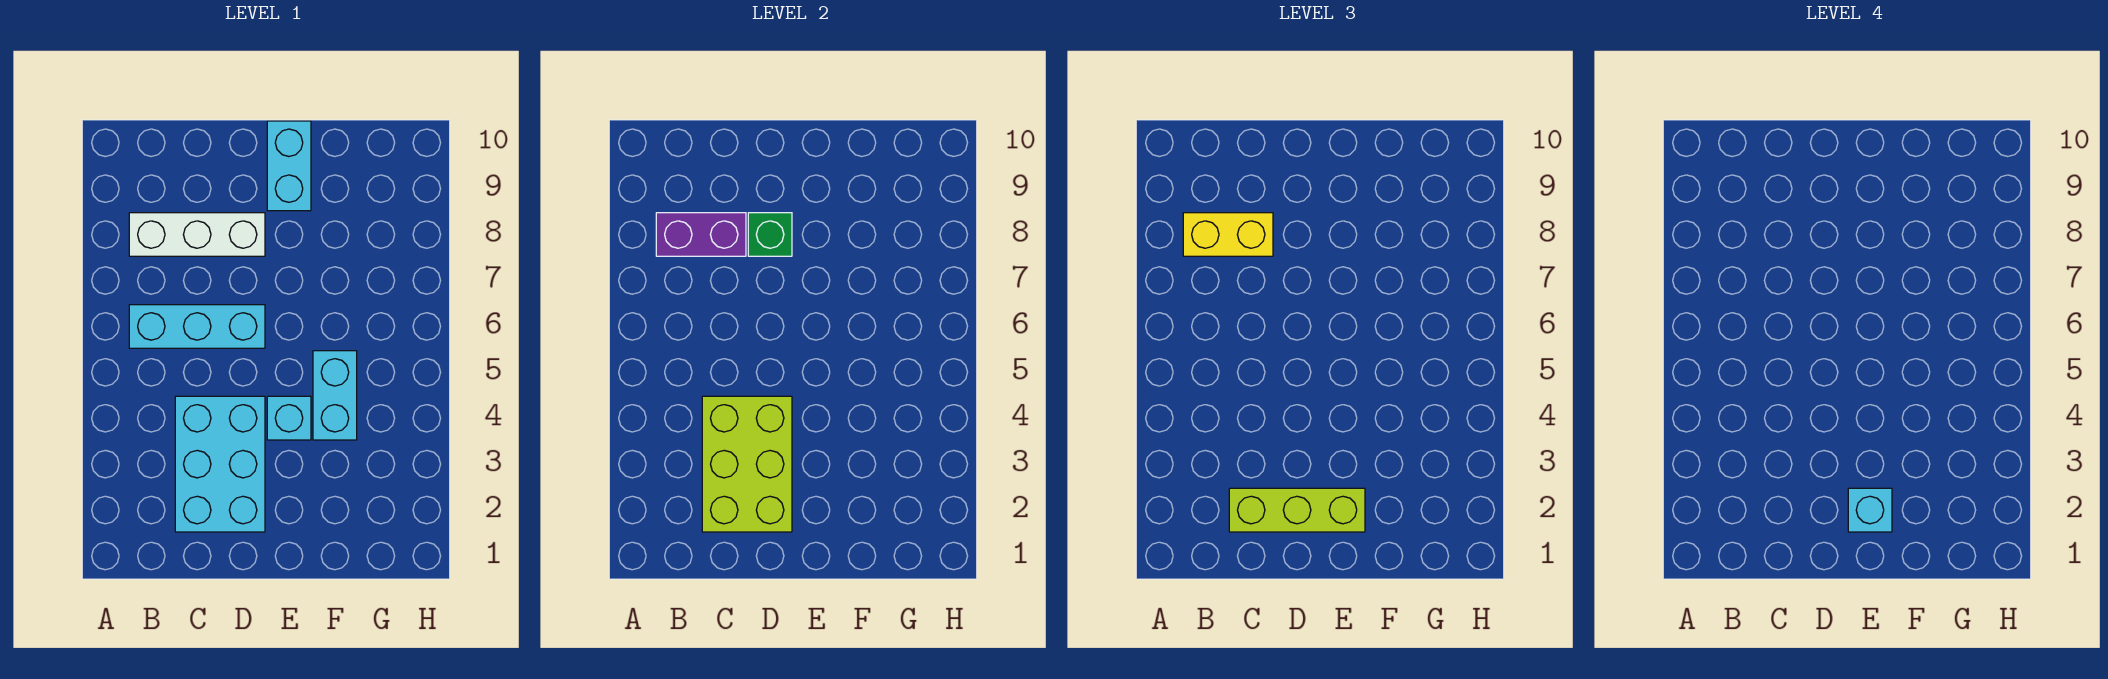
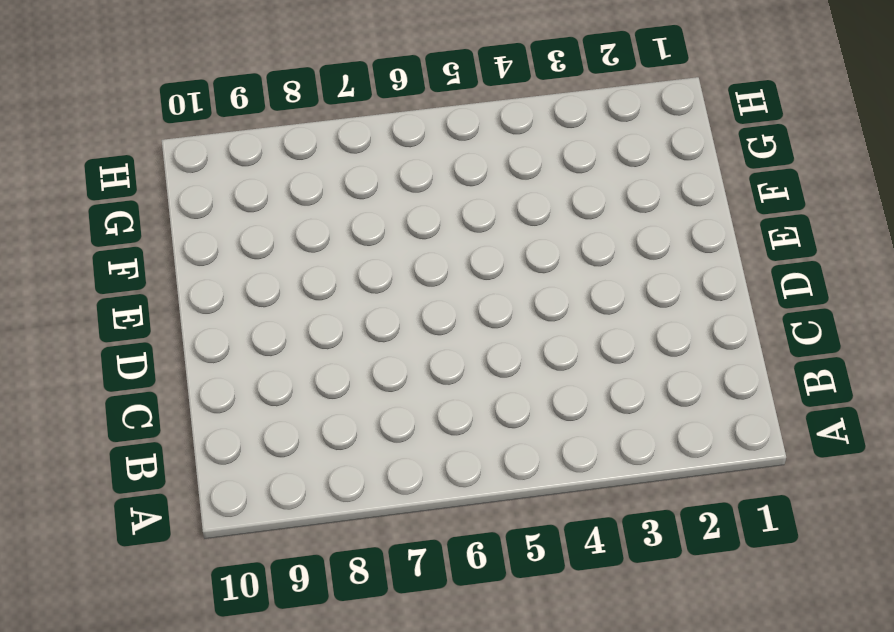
none -> cyan brick B6:D6 level 1
none -> white brick B8:D8 level 1
none -> cyan brick C2:D4 level 1

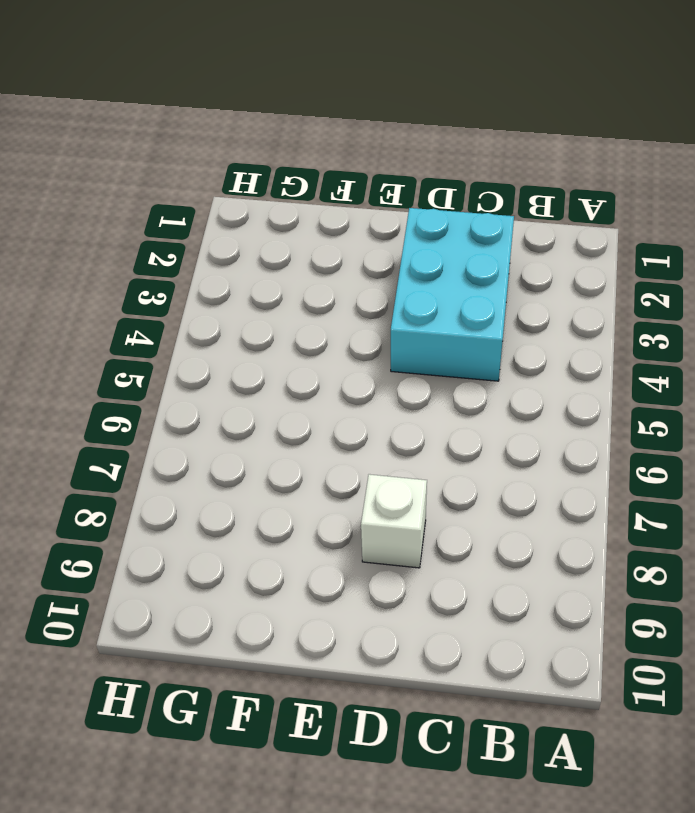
white brick D8 level 1 -> white brick B8:D8 level 1
none -> cyan brick B6:D6 level 1
none -> cyan brick E4 level 1
none -> cyan brick E9:E10 level 1

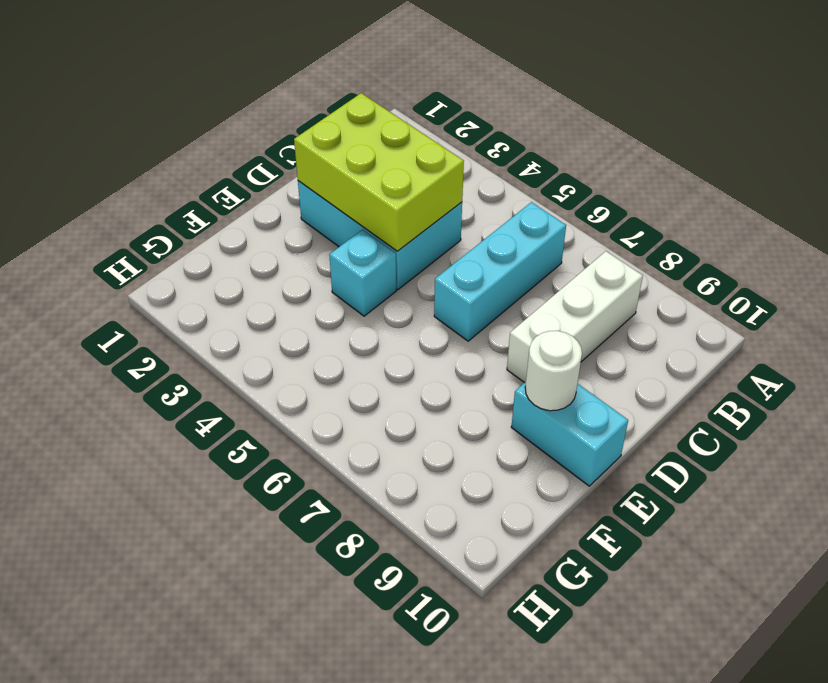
white round brick E9 level 2 -> none
none -> cyan brick F4:F5 level 1
none -> purple brick B8:C8 level 2
none -> green brick D8 level 2

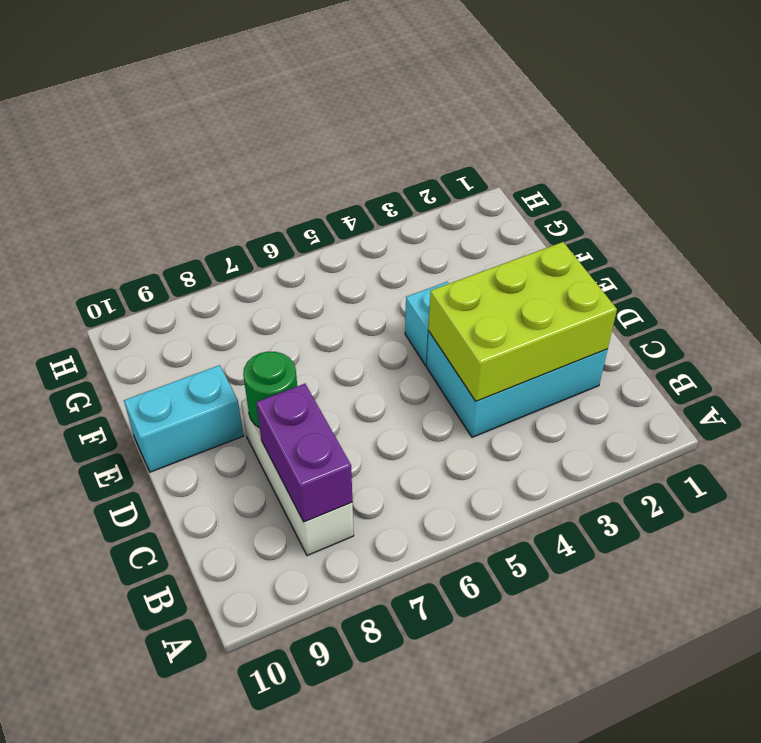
green round brick D8 level 2 -> green brick D8 level 2
none -> cyan brick B6:D6 level 1
none -> cyan brick F4:F5 level 1
none -> yellow brick B8:C8 level 3

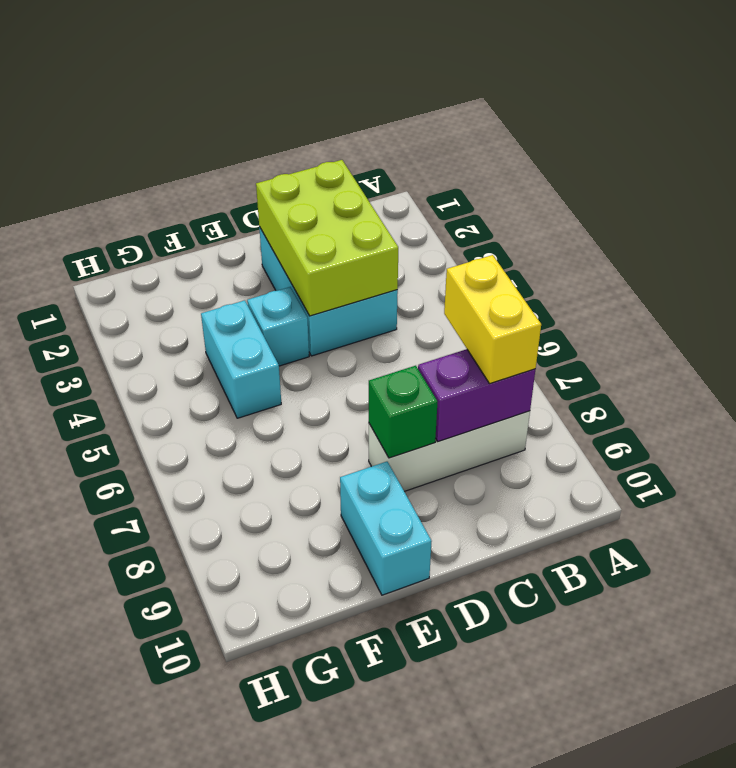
yellow brick B7:B8 level 3 -> yellow brick B8:C8 level 3
none -> cyan brick B6:D6 level 1
none -> lime brick C2:E2 level 3
none -> cyan brick E2 level 4

